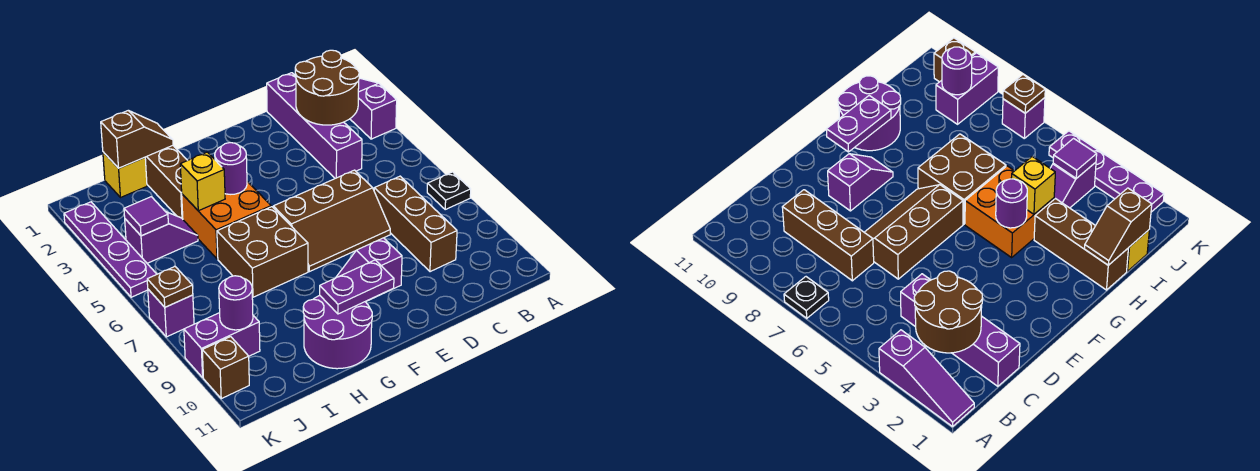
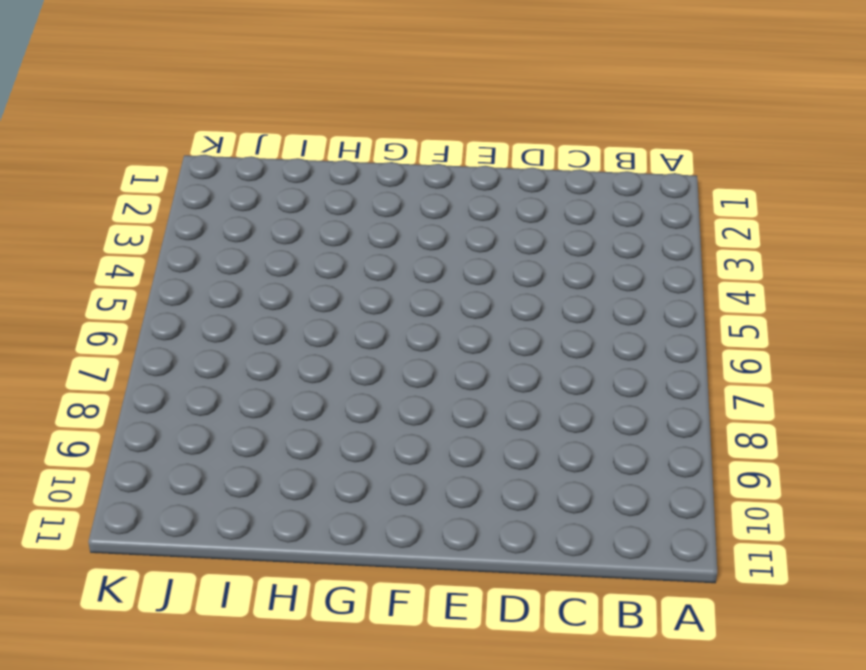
none -> purple slope A1:A3 level 1 top 3
none -> black plate A7 level 1
none -> purple brick C1:C4 level 1

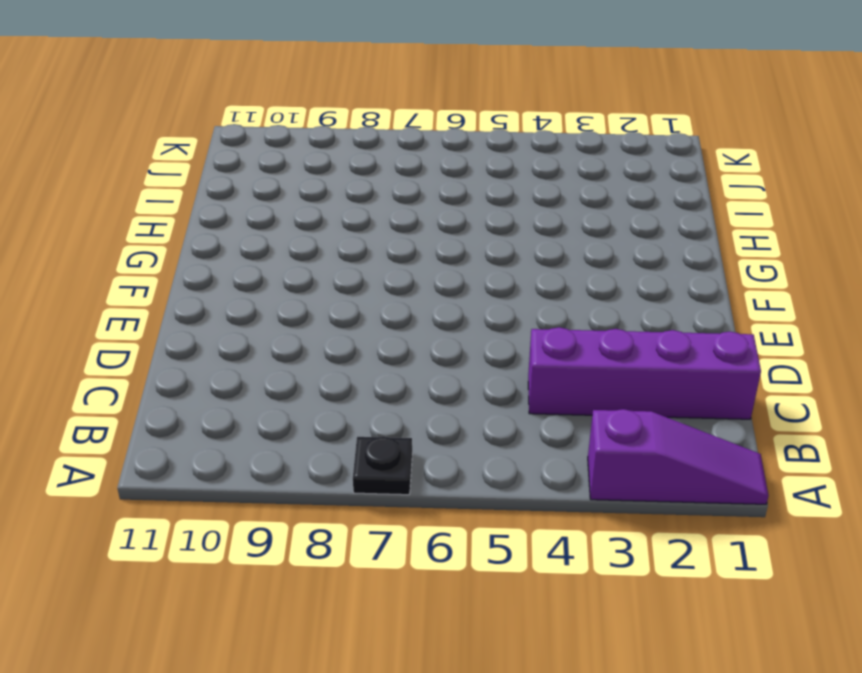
none -> brown brick C7:C9 level 1
none -> brown slope D6:F7 level 1 top 6
none -> purple slope E9:F9 level 1 top E

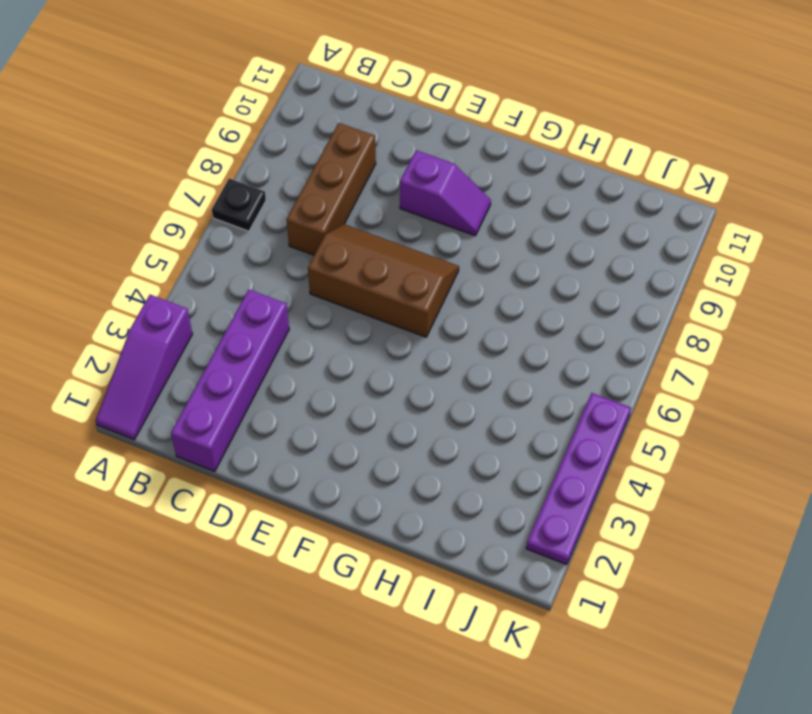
none -> orange brick G4:H5 level 1
none -> brown brick G6:H7 level 1
none -> purple round brick G10:H11 level 1

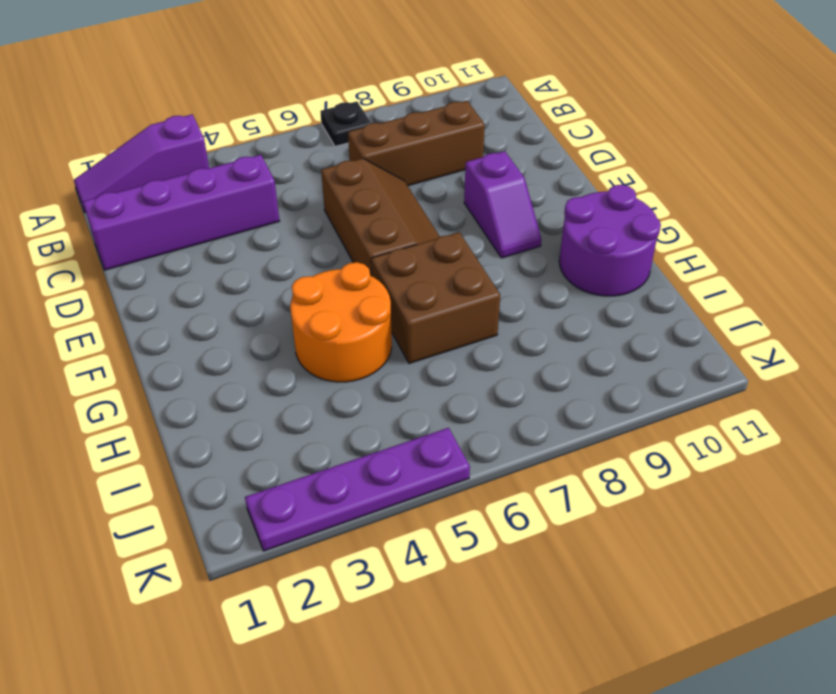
orange round brick G4:H5 level 1 -> orange brick G4:H5 level 1
none -> brown brick H1:H3 level 1
none -> yellow brick I1 level 1
none -> purple slope I4:J4 level 1 top J

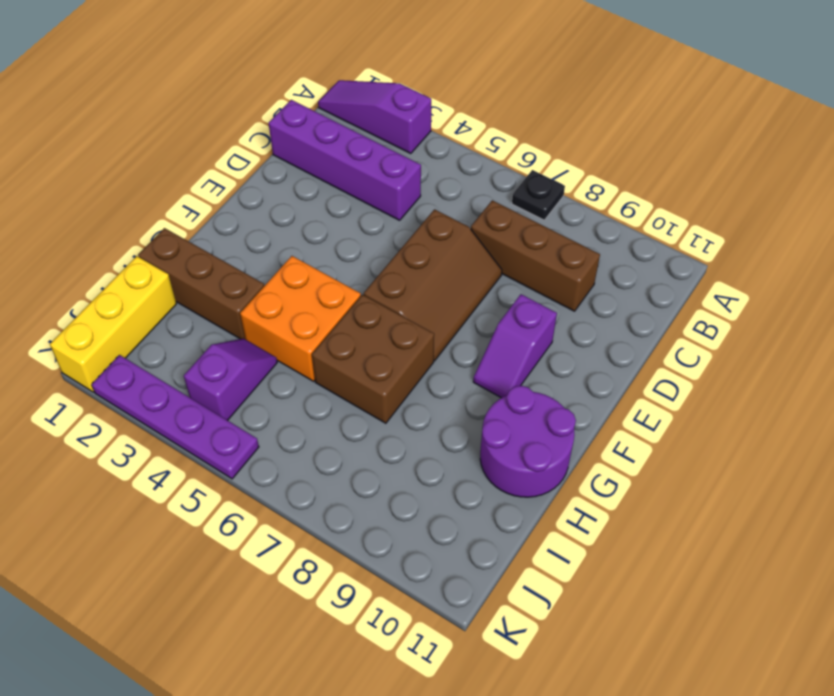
yellow brick I1:K1 level 1 -> yellow brick I1 level 1
none -> purple brick J9:K9 level 1
none -> purple brick K7 level 1
none -> brown brick K10 level 1

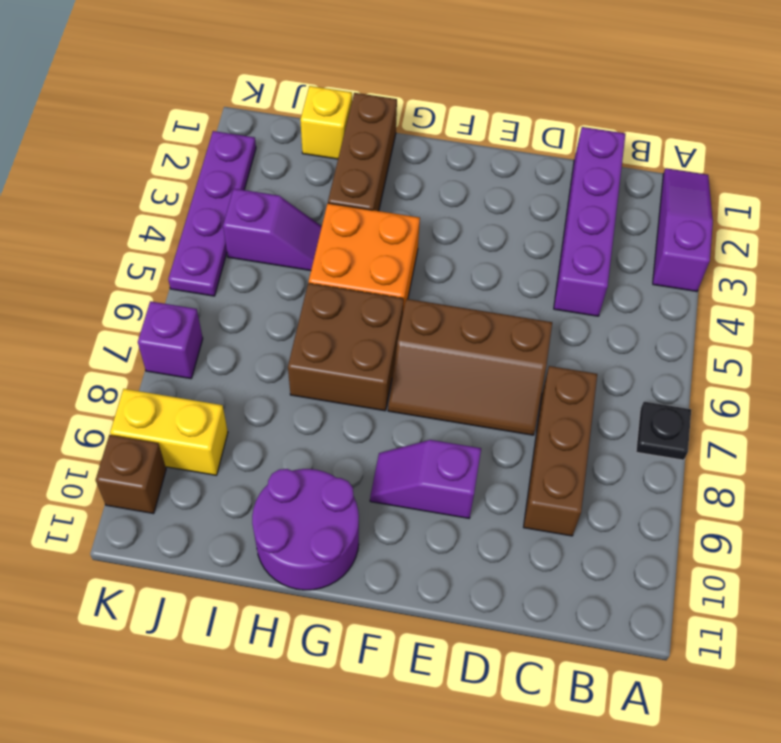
yellow brick J9:K9 level 1 -> purple brick J9:K9 level 1
none -> brown round brick B2:C3 level 2
none -> purple plate F10:G10 level 2
none -> purple round brick G4 level 2

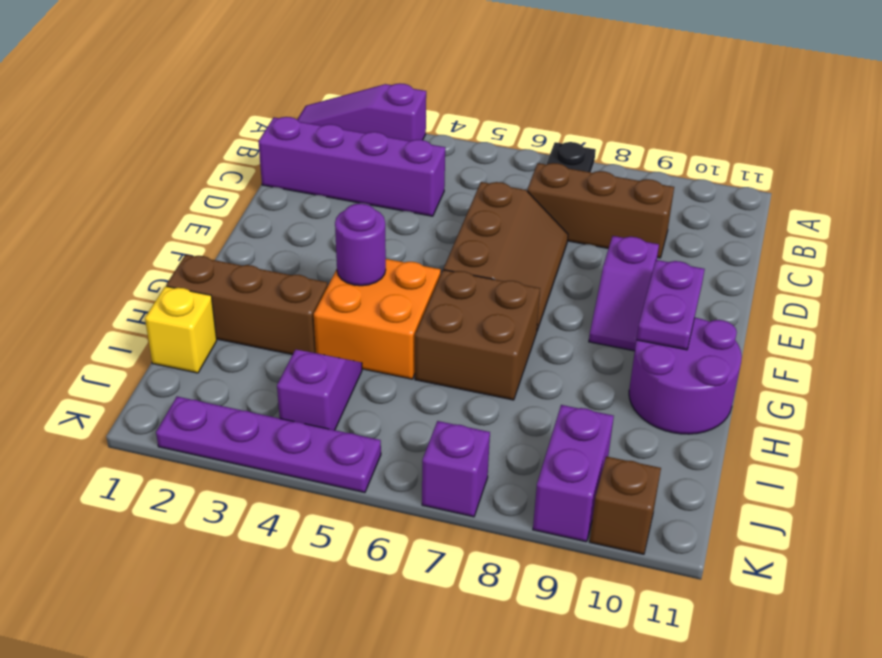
none -> brown round brick B2:C3 level 2
none -> brown slope H1:I1 level 2 top I
none -> yellow brick H4 level 2

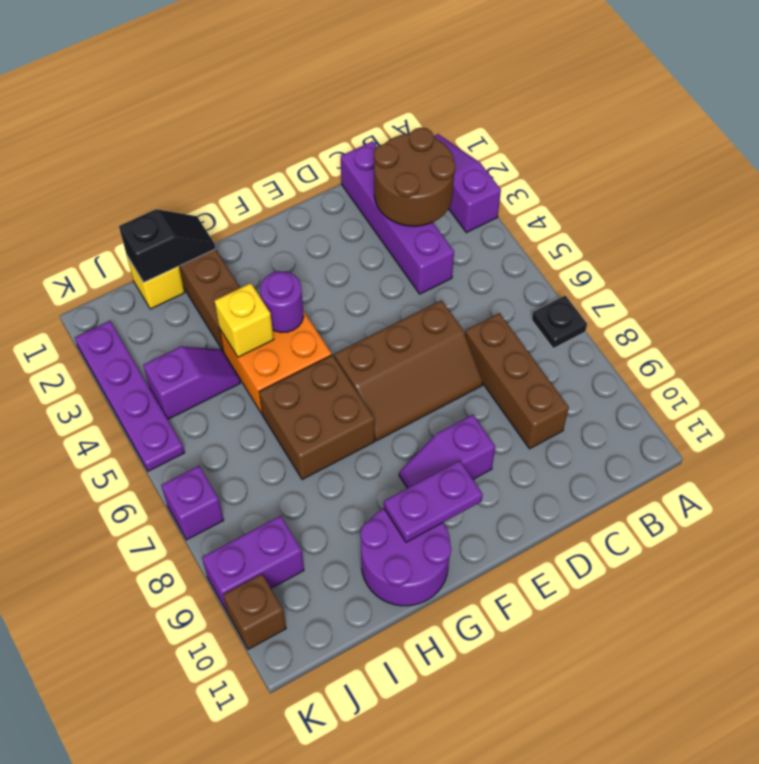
black slope H1:I1 level 2 top I -> brown slope H1:I1 level 2 top I
none -> purple tile J4 level 2
none -> purple round brick J9 level 2
none -> brown plate K7 level 2

